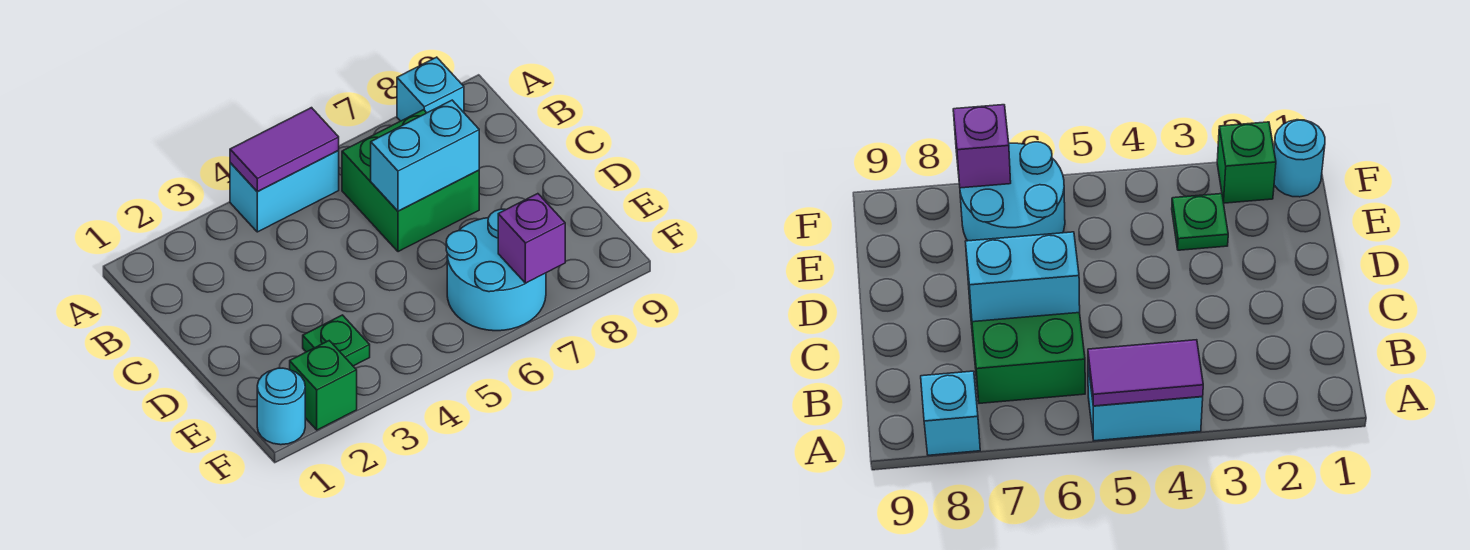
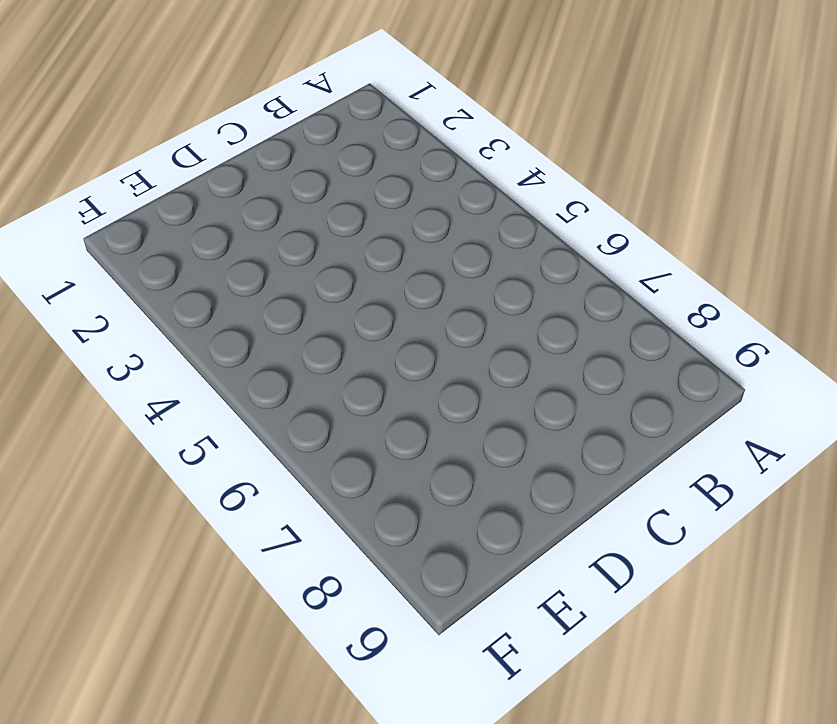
none -> cyan brick A4:A5 level 1
none -> cyan brick A8 level 1

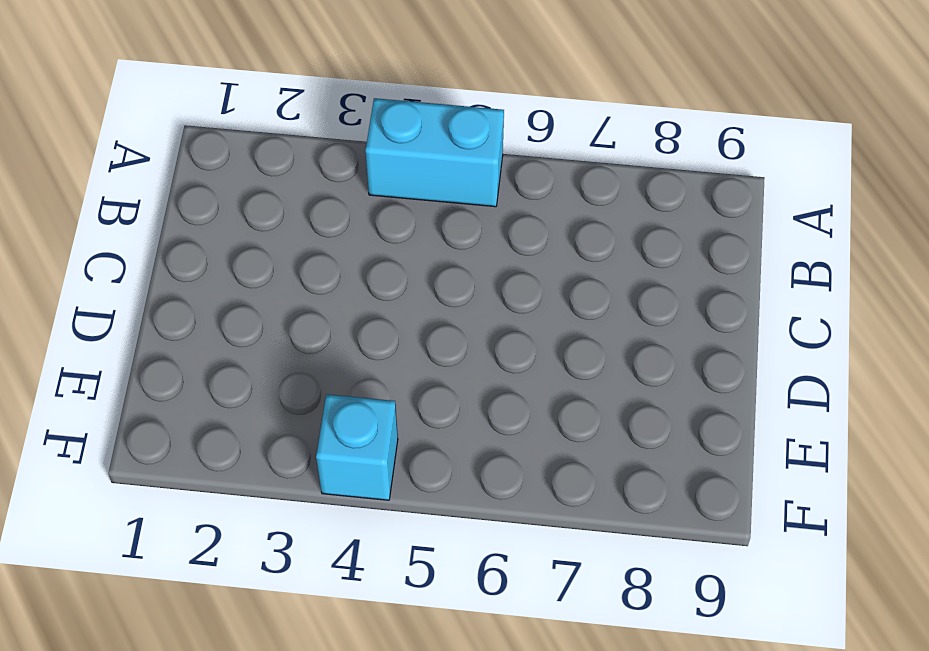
cyan brick F4 level 1 -> cyan brick A8 level 1
none -> green brick B6:C7 level 1
none -> green plate E3 level 1

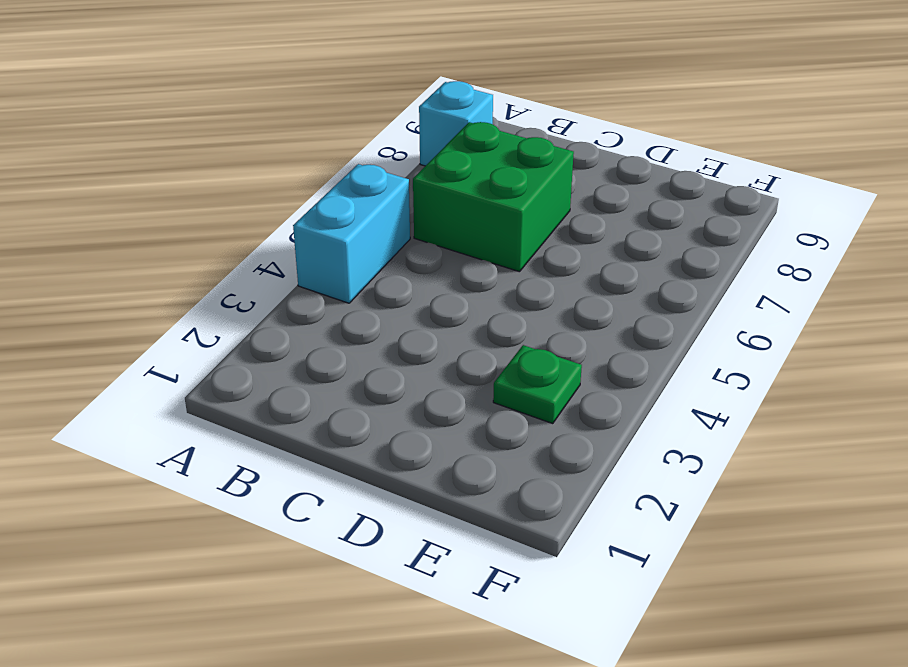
none -> cyan round brick E6:F7 level 1
none -> cyan round brick F1 level 1

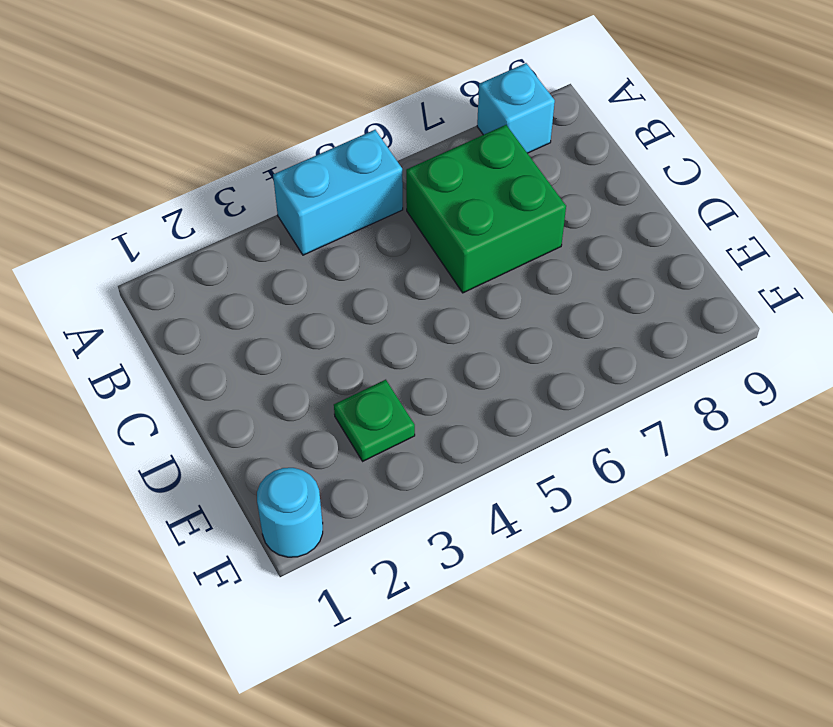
none -> cyan round brick E6:F7 level 1
none -> green brick F2 level 1

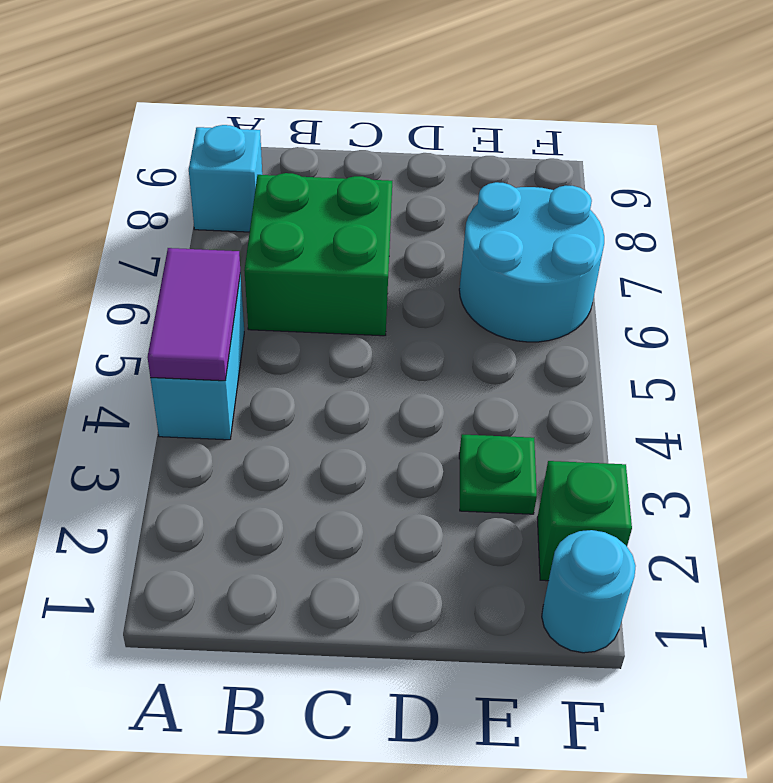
none -> cyan brick C6:C7 level 2
none -> purple brick F7 level 2

